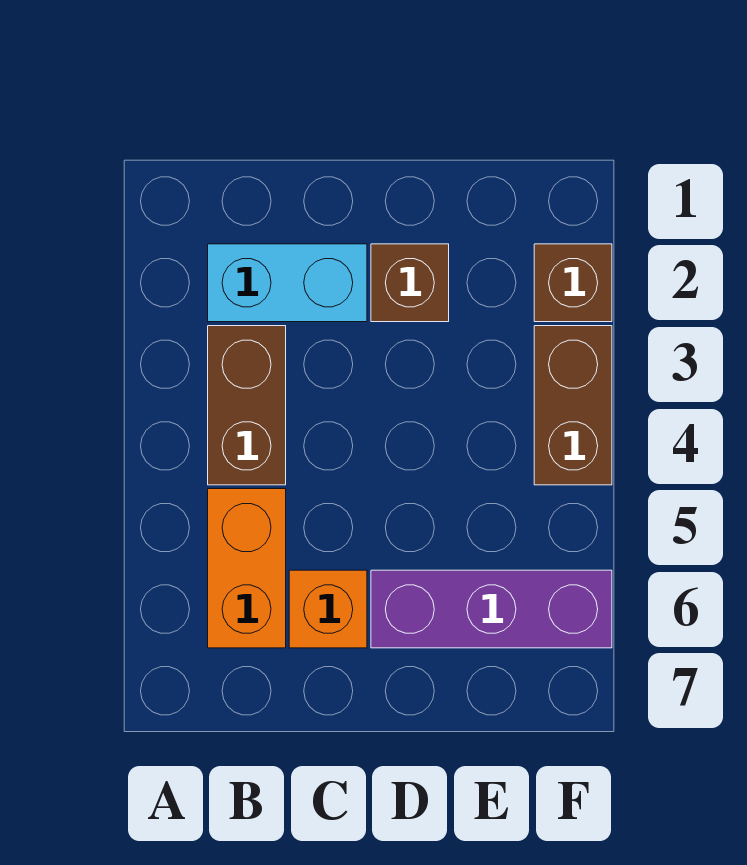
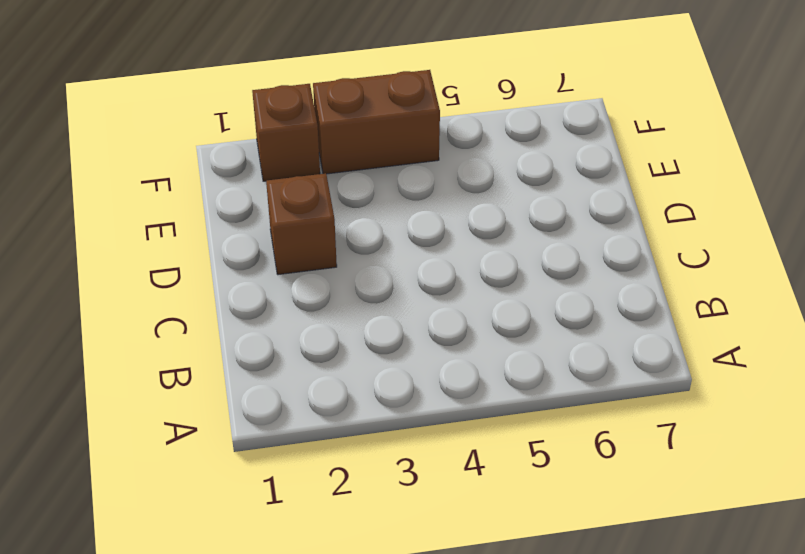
none -> cyan brick B2:C2 level 1
none -> brown brick B3:B4 level 1

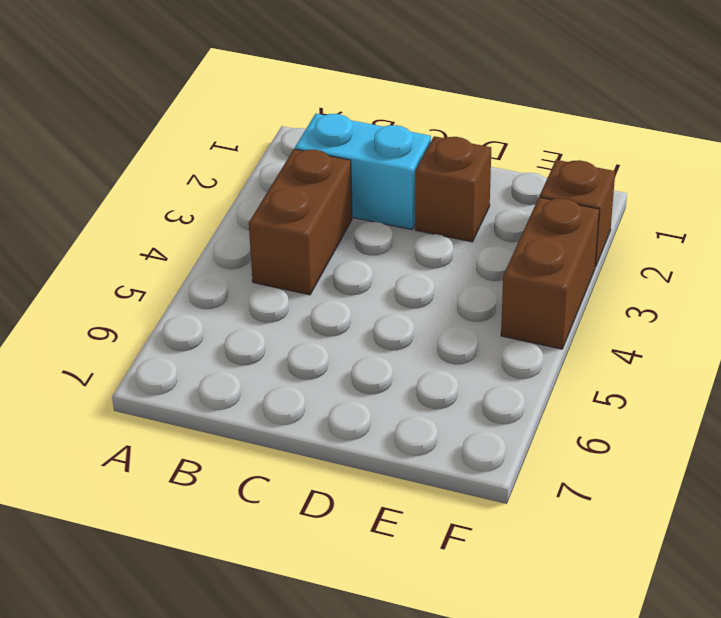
none -> orange brick B5:B6 level 1
none -> orange brick C6 level 1

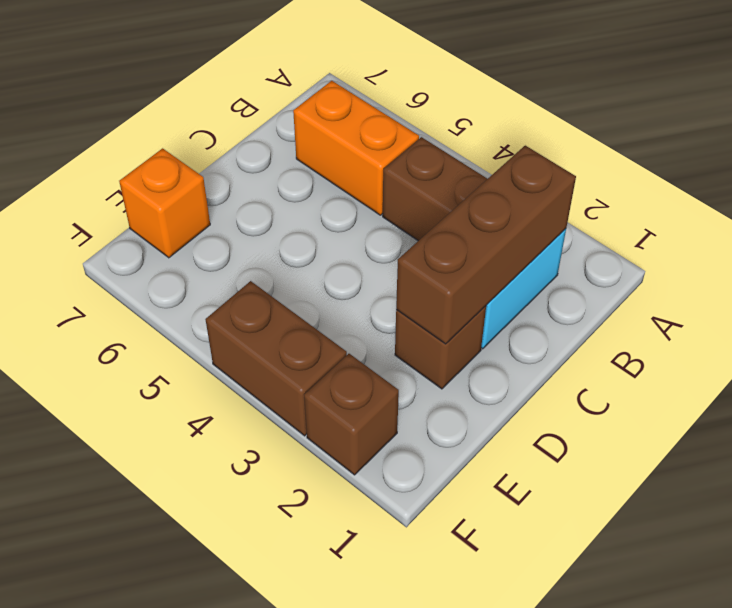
brown brick B2:D2 level 2 -> none
orange brick E7 level 1 -> orange brick C6 level 1
none -> purple brick D6:F6 level 1

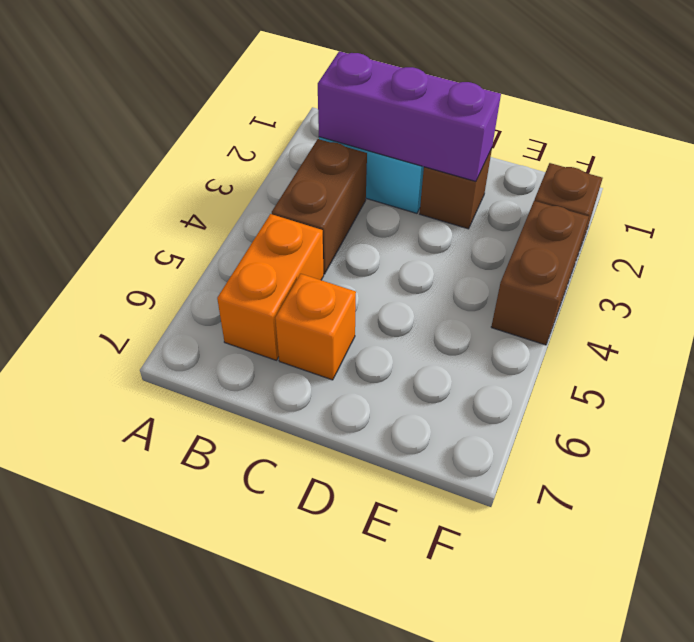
purple brick B2:D2 level 2 -> purple brick D6:F6 level 1

